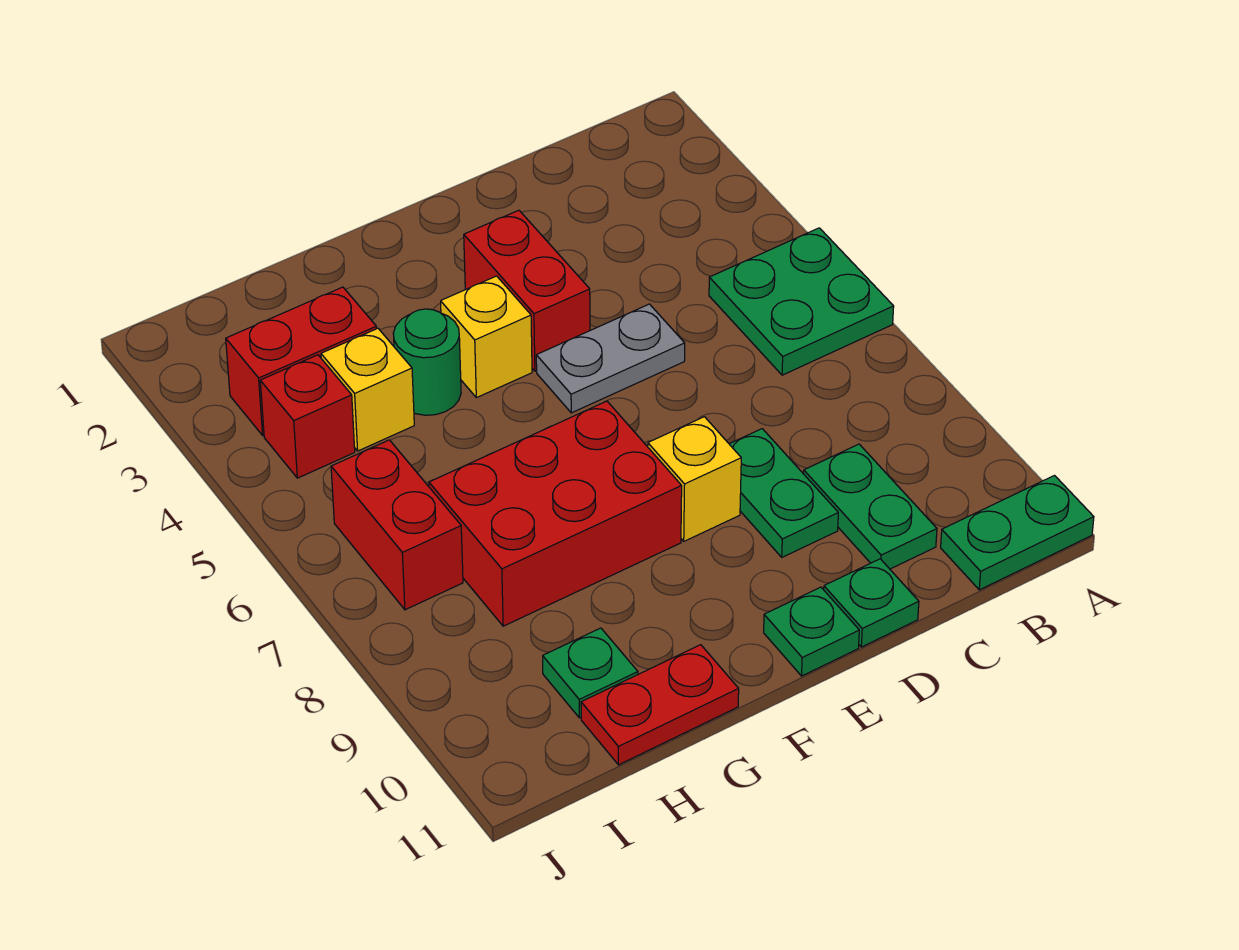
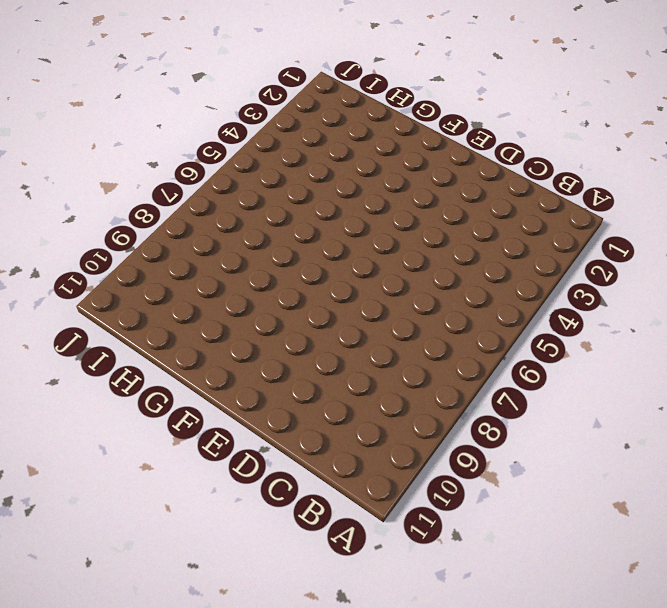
none -> green plate A5:B6 level 1
none -> green plate A11:B11 level 1
none -> green plate C9:C10 level 1

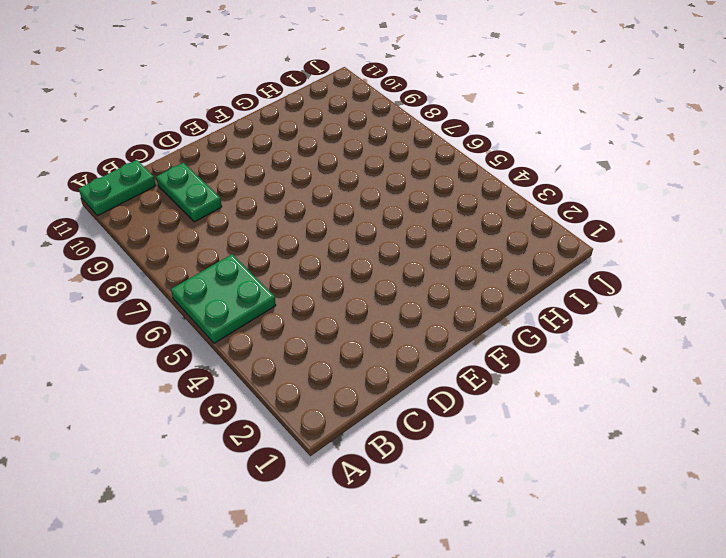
none -> grey plate D5:E5 level 1
none -> green plate D8:D9 level 1
none -> green plate D11 level 1

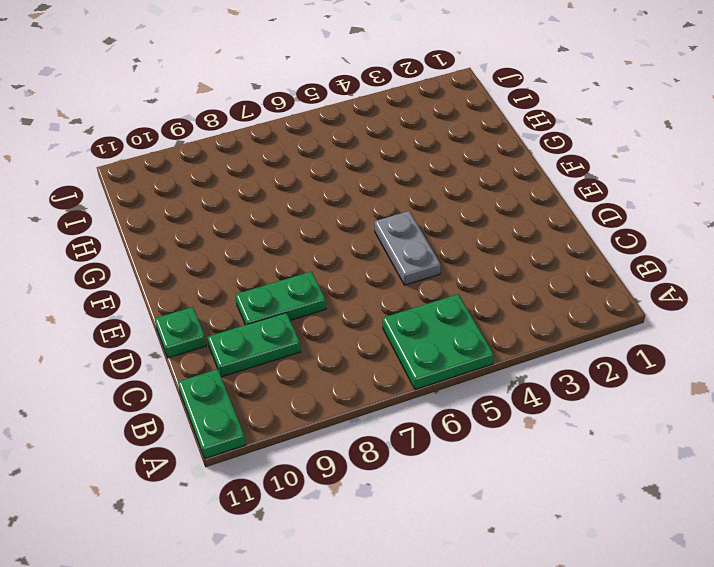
none -> red brick E3:E4 level 1
none -> yellow brick E8 level 1
none -> green plate E11 level 1

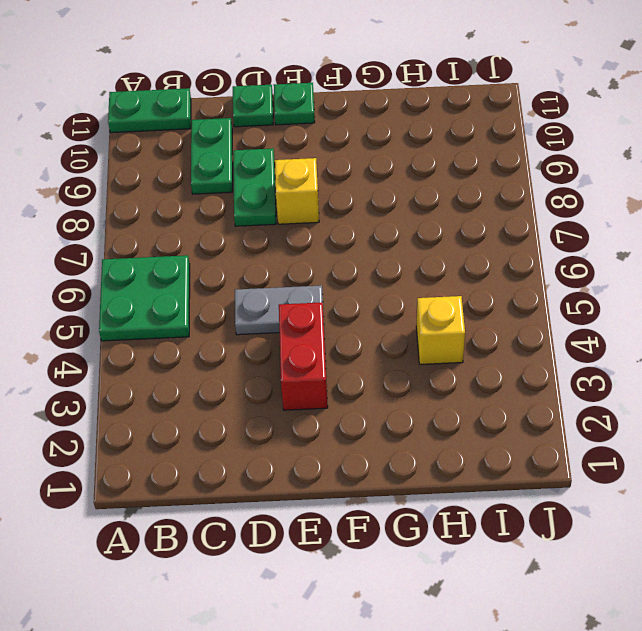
none -> yellow brick F4 level 1
none -> red brick F7:H8 level 1
none -> green round brick G4 level 1

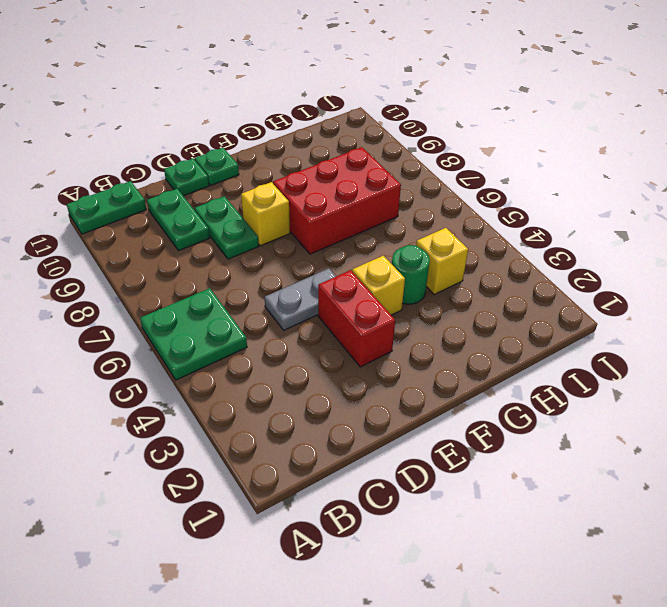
none -> red plate G11:H11 level 1
none -> red brick H3:I3 level 1
none -> green plate H10 level 1

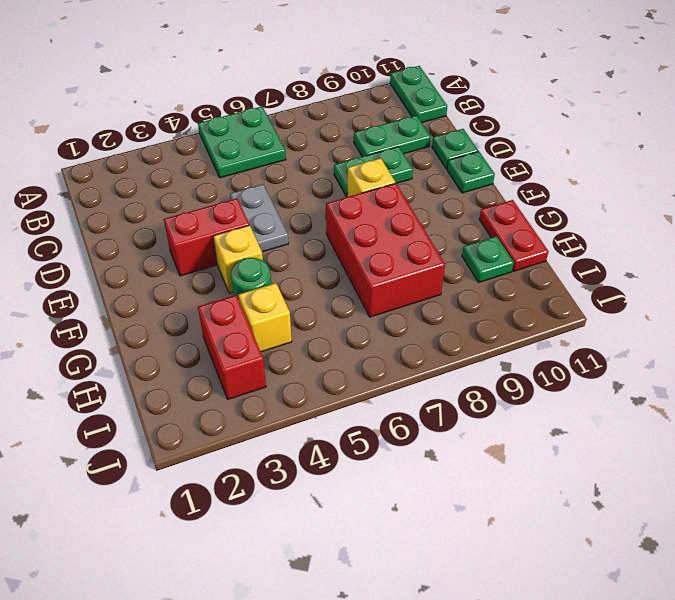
none -> red brick I4 level 1
none -> red brick I6:I7 level 1

